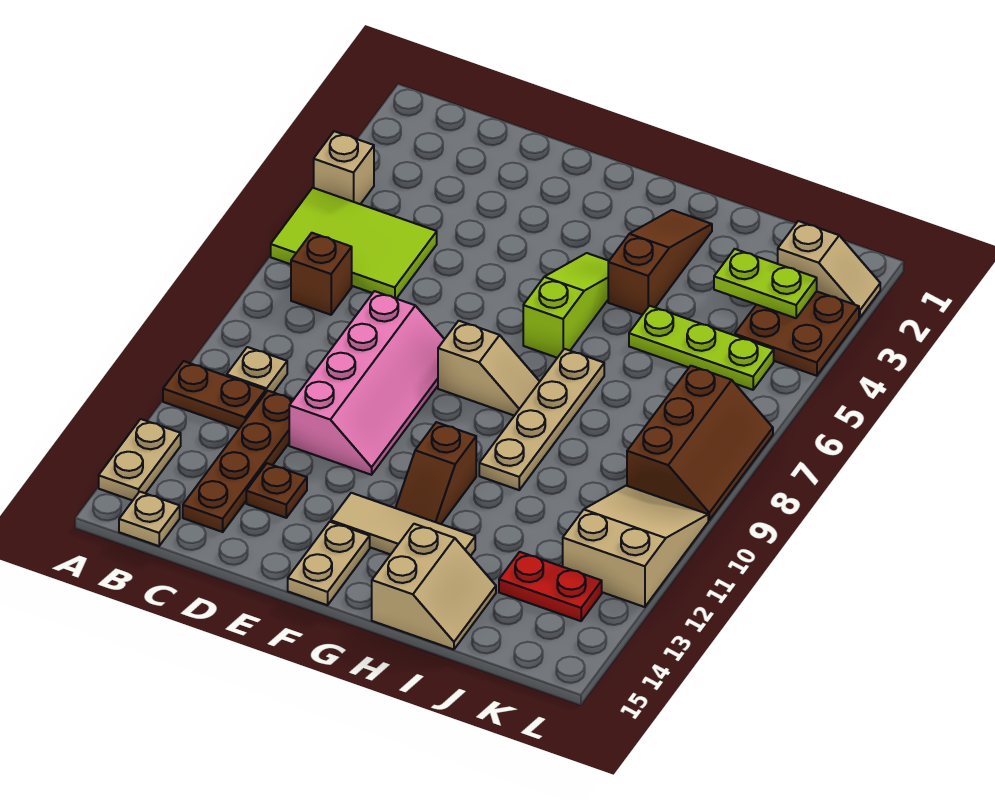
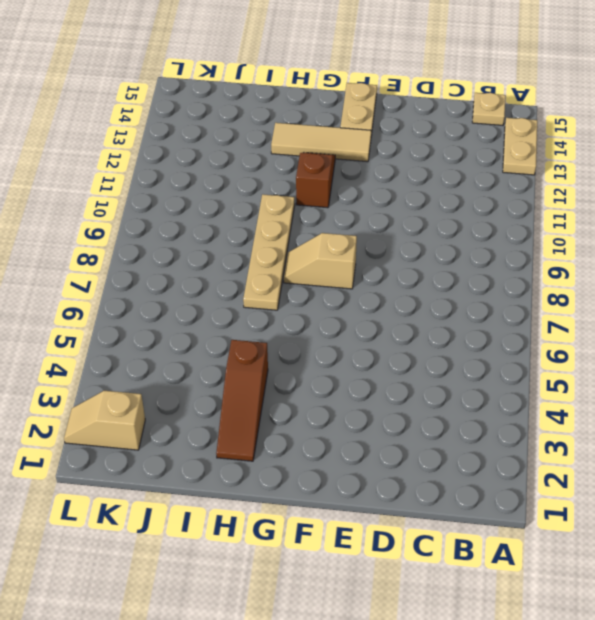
none -> tan brick A4 level 1
none -> lime tile A5:C6 level 1
none -> brown plate A11:B11 level 1

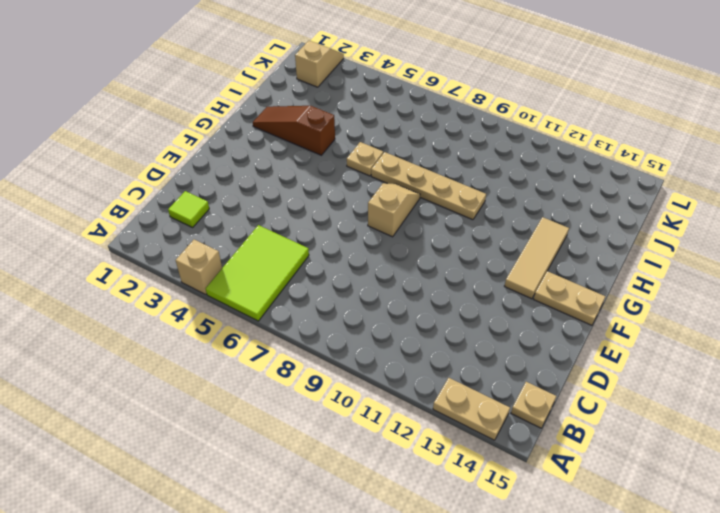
lime tile C2 level 1 -> none
tan plate H6 level 1 -> tan plate B10 level 1
none -> brown plate A11:B11 level 1
none -> brown brick B7 level 1
none -> brown plate C11:C14 level 1

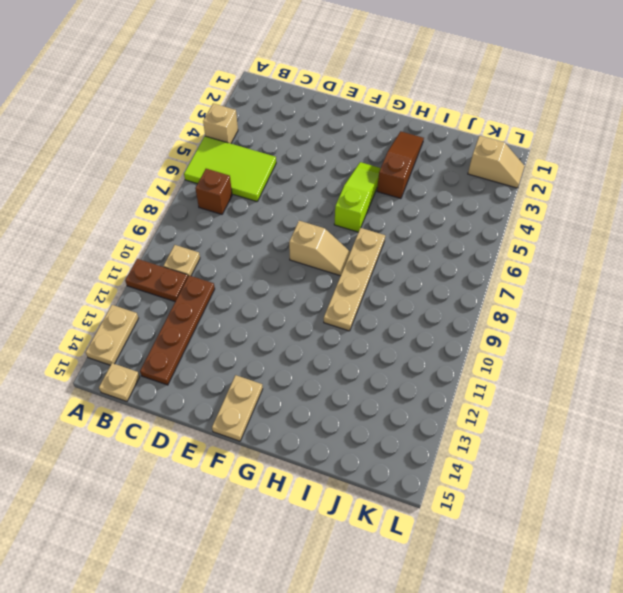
none -> pink slope D8:E11 level 1 top D
none -> brown plate D13 level 1
none -> tan tile F13:H13 level 1

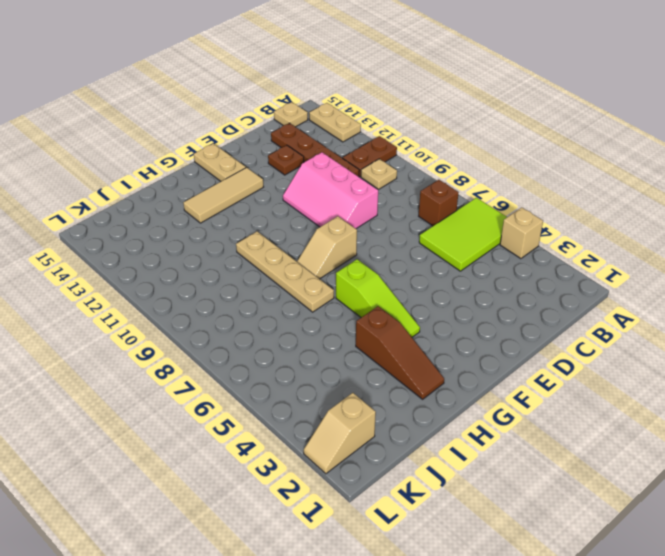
pink slope D9:E11 level 1 top D -> pink slope D8:E11 level 1 top D
none -> brown slope G11:G12 level 1 top 11
none -> tan slope H14:I15 level 1 top H
none -> lime plate I5:K5 level 1

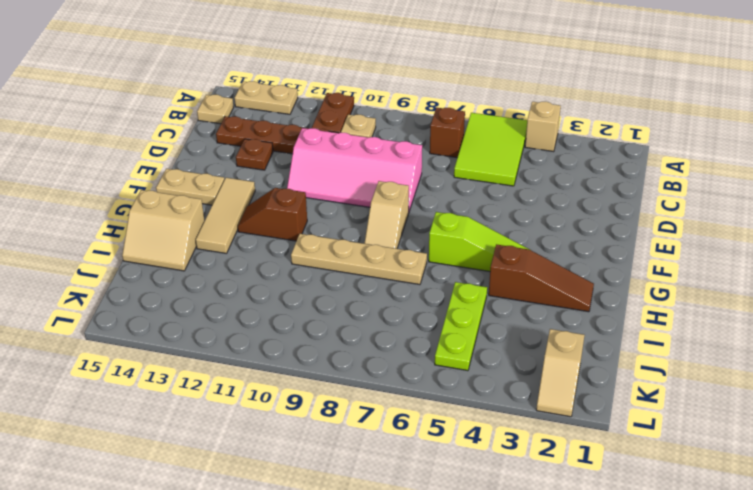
none -> red plate J13:K13 level 1
none -> brown plate K3:L4 level 1
none -> brown slope K7:L9 level 1 top K

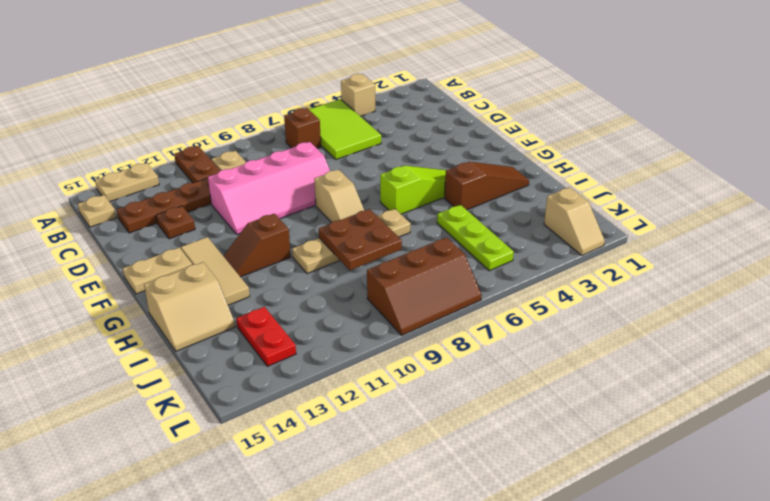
brown plate H8:I9 level 2 -> brown plate K3:L4 level 1
none -> tan slope K10:L12 level 1 top 12
none -> lime plate J3:K3 level 2

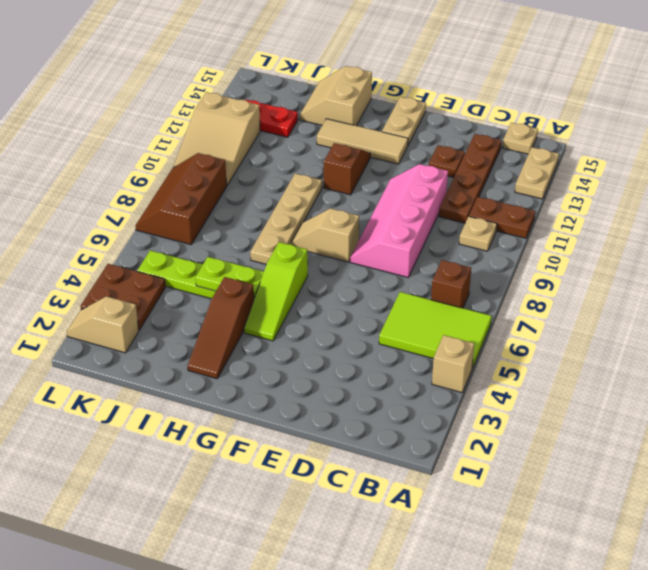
lime plate H5:I5 level 2 -> lime plate J3:K3 level 2

